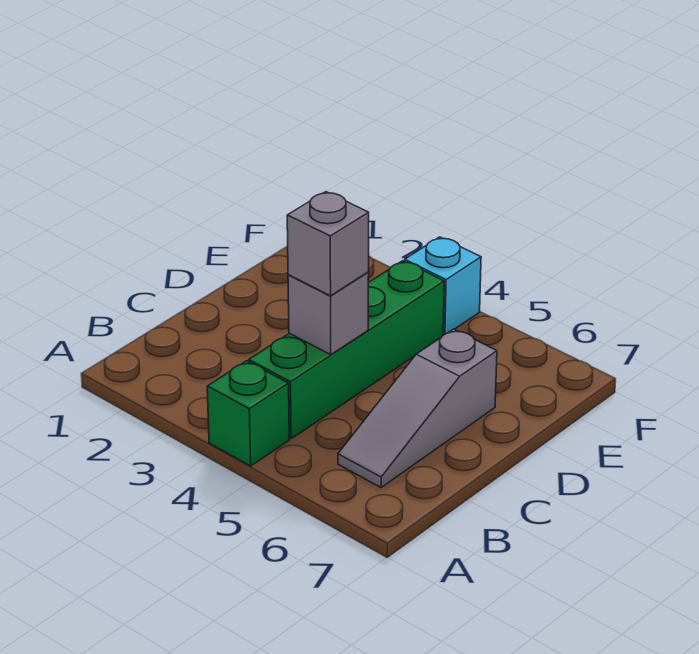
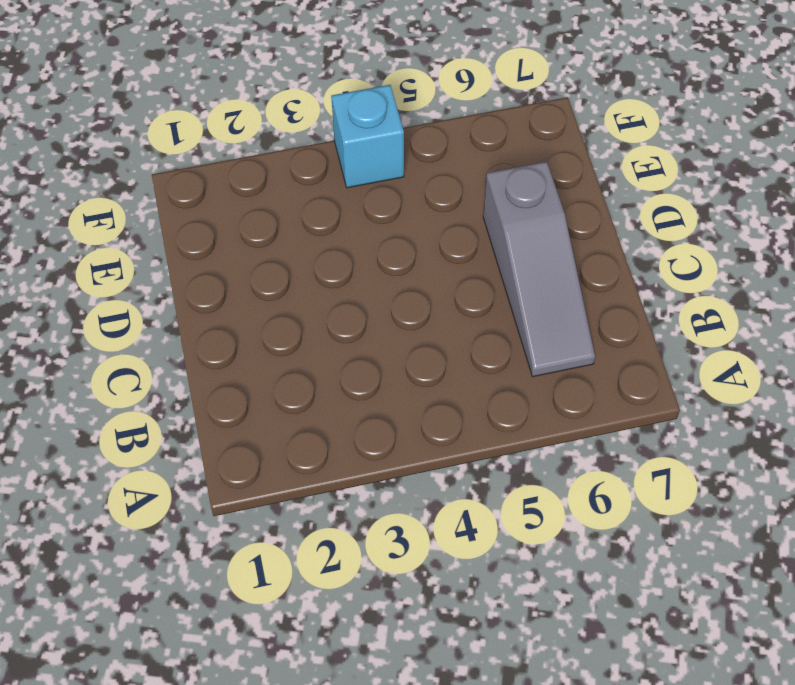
none -> green brick A4 level 1
none -> green brick B4:E4 level 1

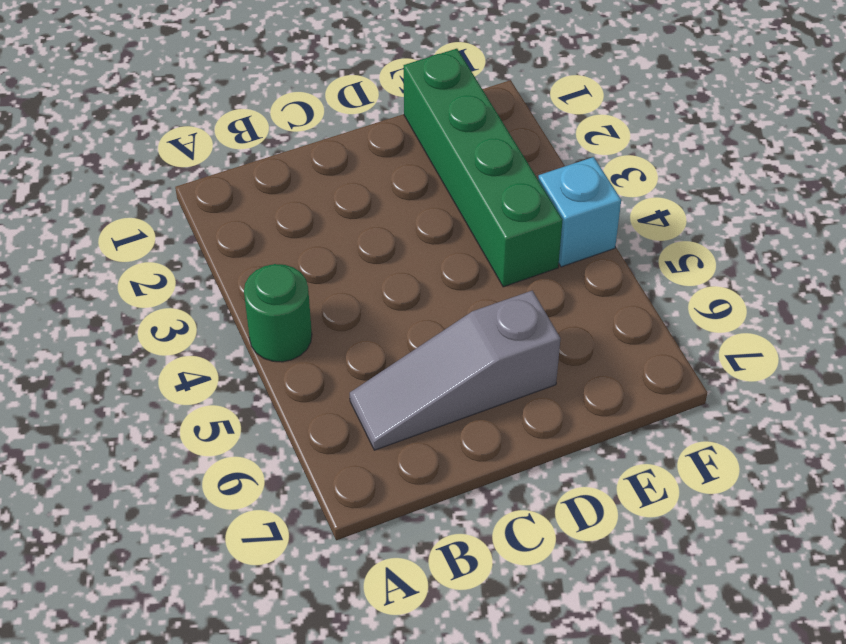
green round brick A4 level 1 -> green brick A4 level 1
green brick E1:E4 level 1 -> green brick B4:E4 level 1
none -> grey brick C4 level 2
none -> grey brick C4 level 3

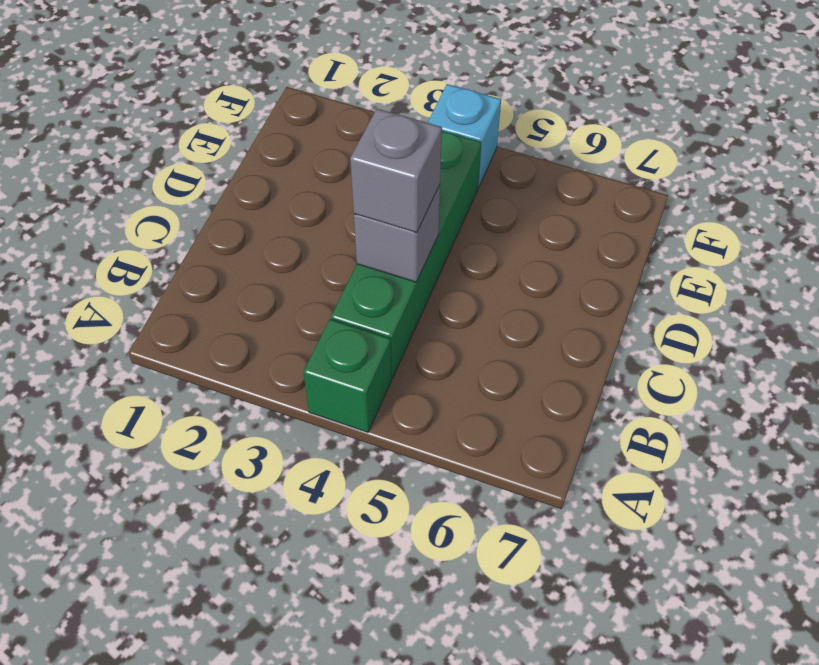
none -> grey slope B6:D6 level 1 top D

